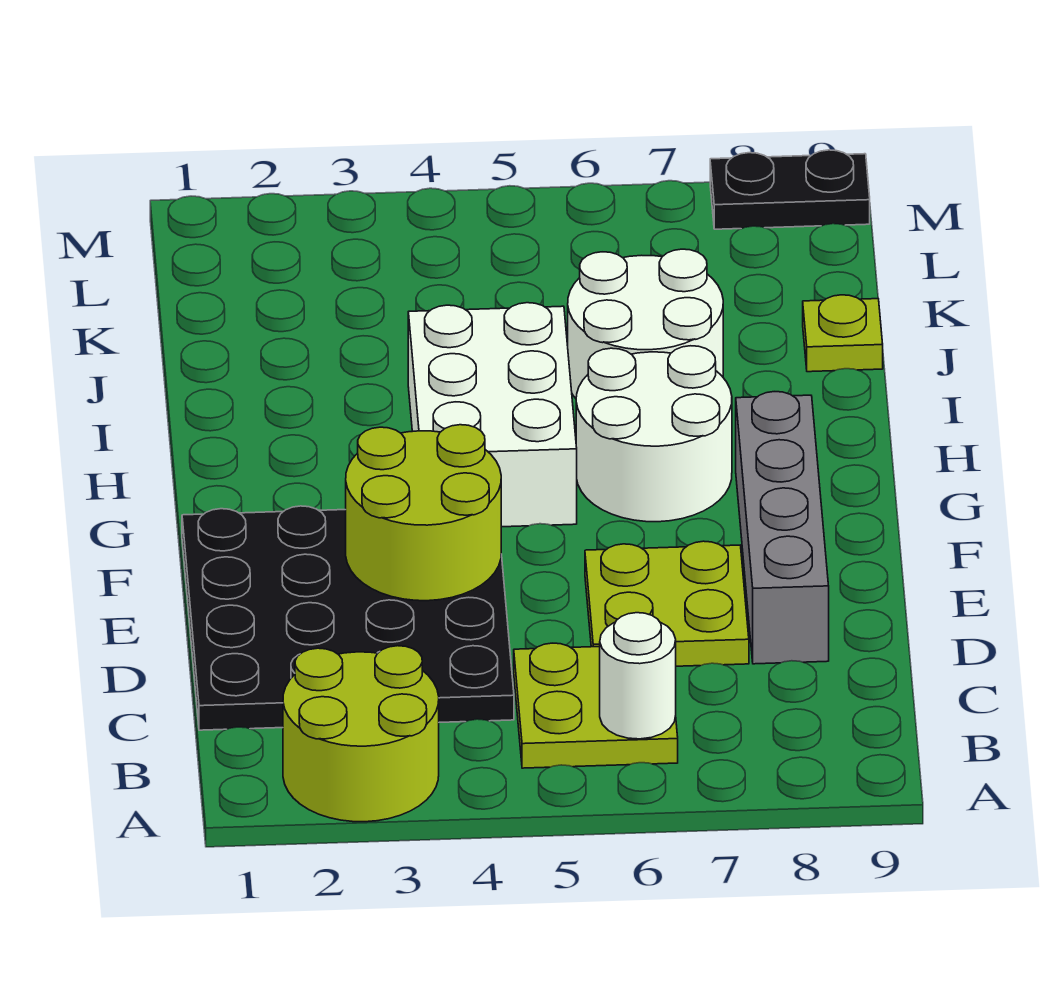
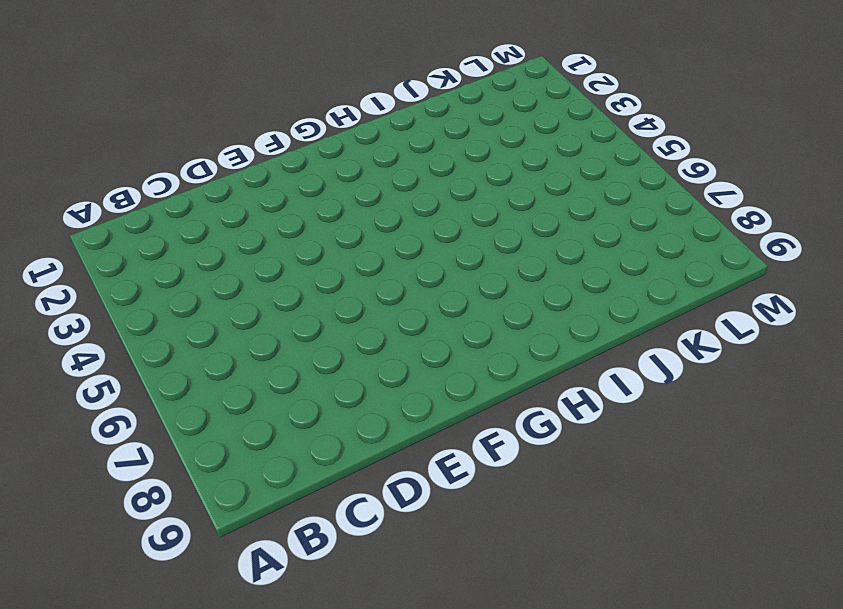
none -> lime round brick A2:B3 level 1
none -> lime plate B5:C6 level 1
none -> black plate C1:F4 level 1

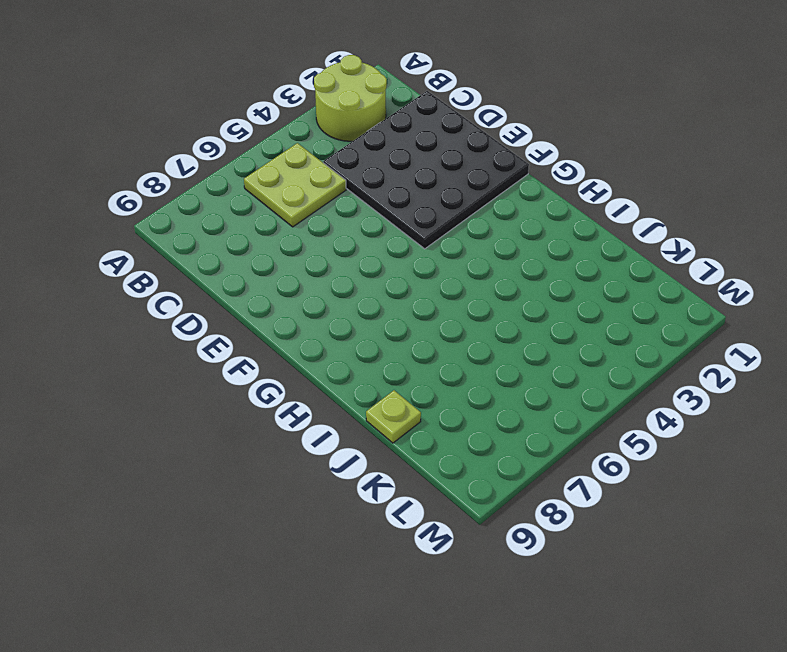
none -> lime plate D6:E7 level 1
none -> grey brick D8:G8 level 1
none -> white brick G4:I5 level 1

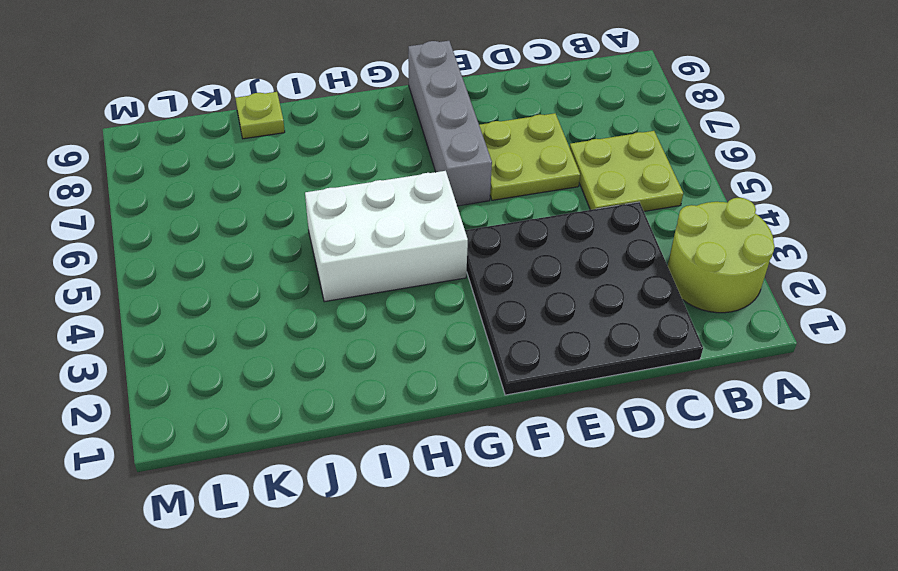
grey brick F6:F9 level 1 -> grey brick D8:G8 level 1
none -> white round brick G6:H7 level 1
none -> white round brick I6:J7 level 1
none -> black plate M8:M9 level 1

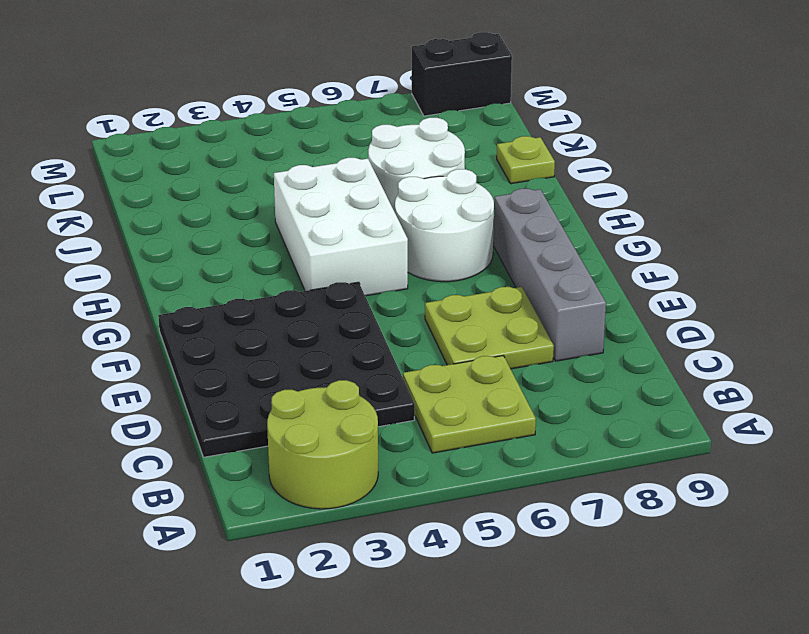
black brick M8:M9 level 1 -> black plate M8:M9 level 1
none -> white round brick B6 level 2
none -> lime round brick E3:F4 level 2

